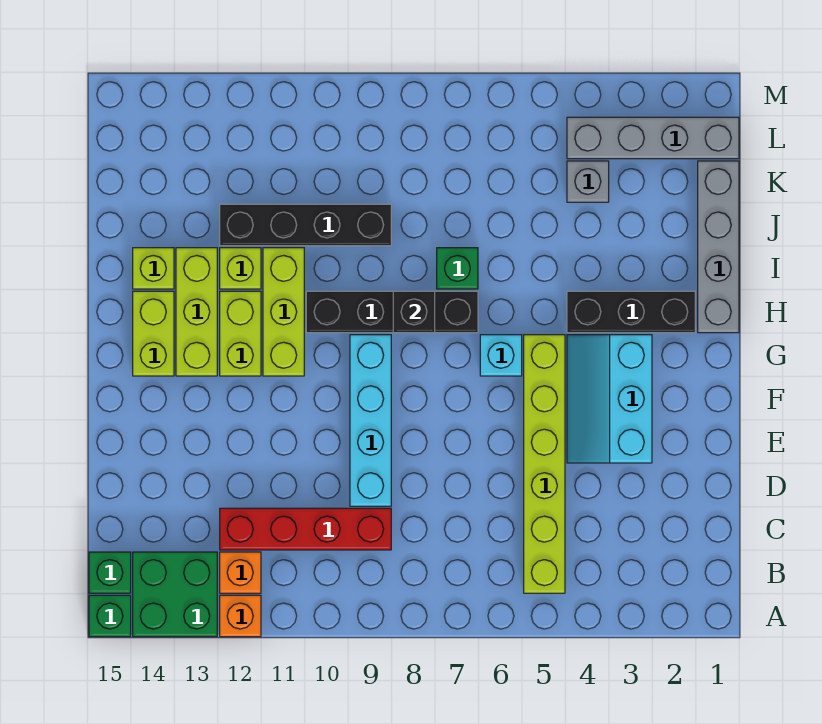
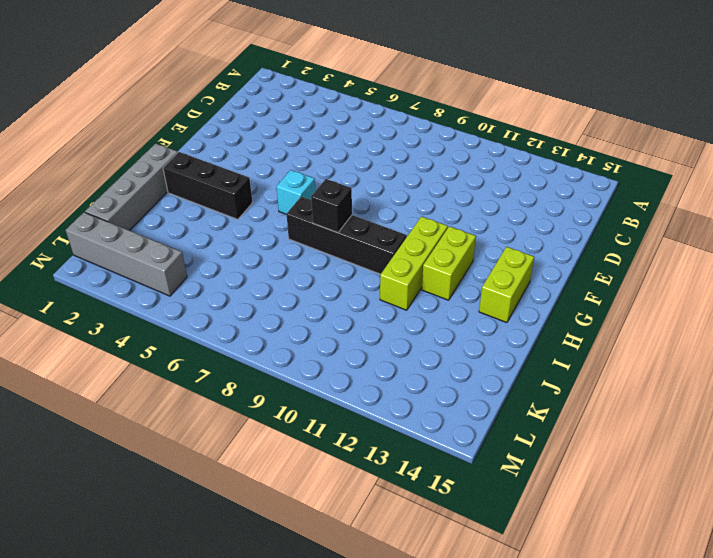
none -> orange brick A12 level 1
none -> green brick A13:B14 level 1
none -> green brick A15 level 1

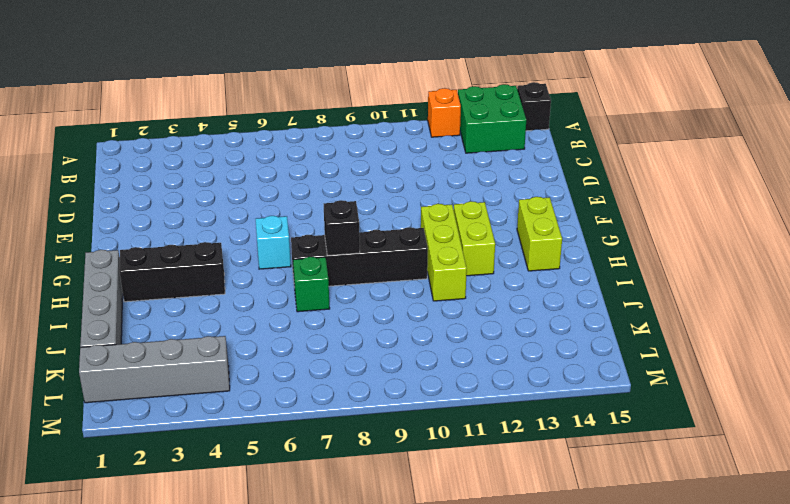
black brick A15 level 1 -> green brick A15 level 1
none -> lime brick B5:G5 level 1
none -> orange brick B12 level 1
none -> green brick B15 level 1

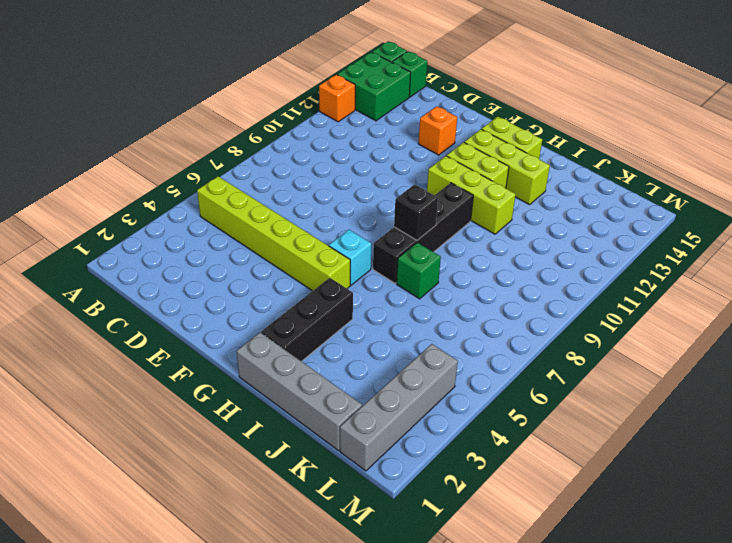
orange brick E13 level 1 -> orange brick B12 level 1
none -> red brick C9:C12 level 1
none -> cyan brick D9:G9 level 1
none -> cyan slope E3:G4 level 1 top 3

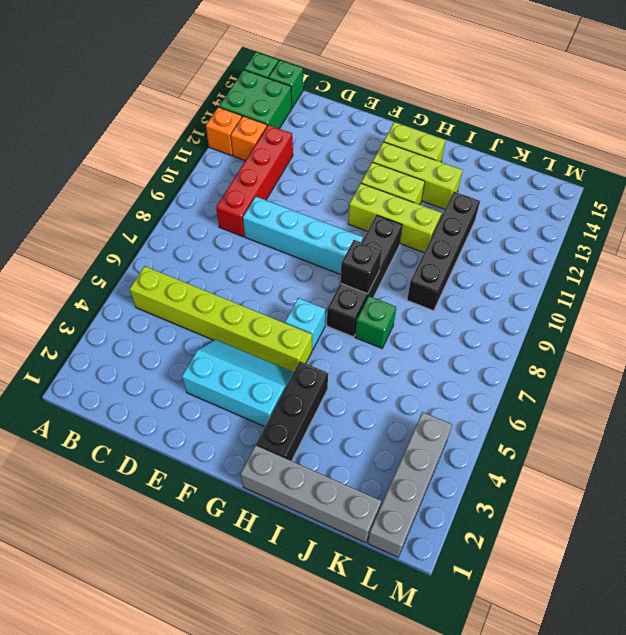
none -> lime brick I12 level 1
none -> lime brick I14 level 1
none -> grey brick K4 level 1

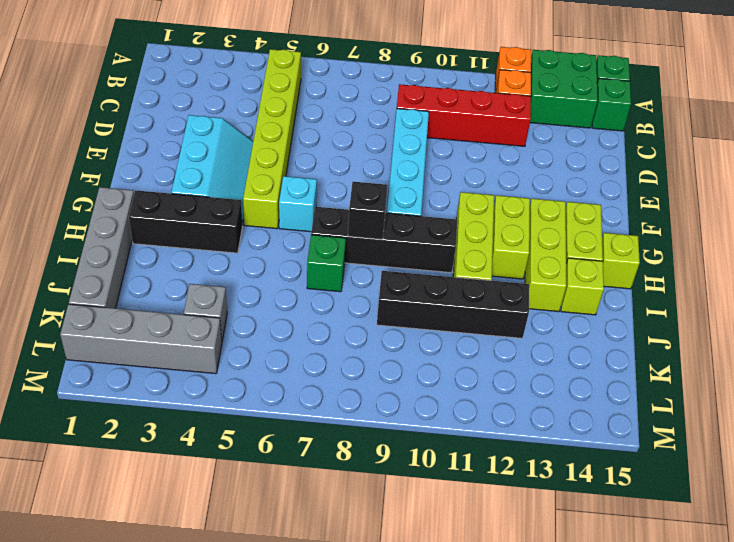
lime brick H15 level 1 -> lime brick I12 level 1

